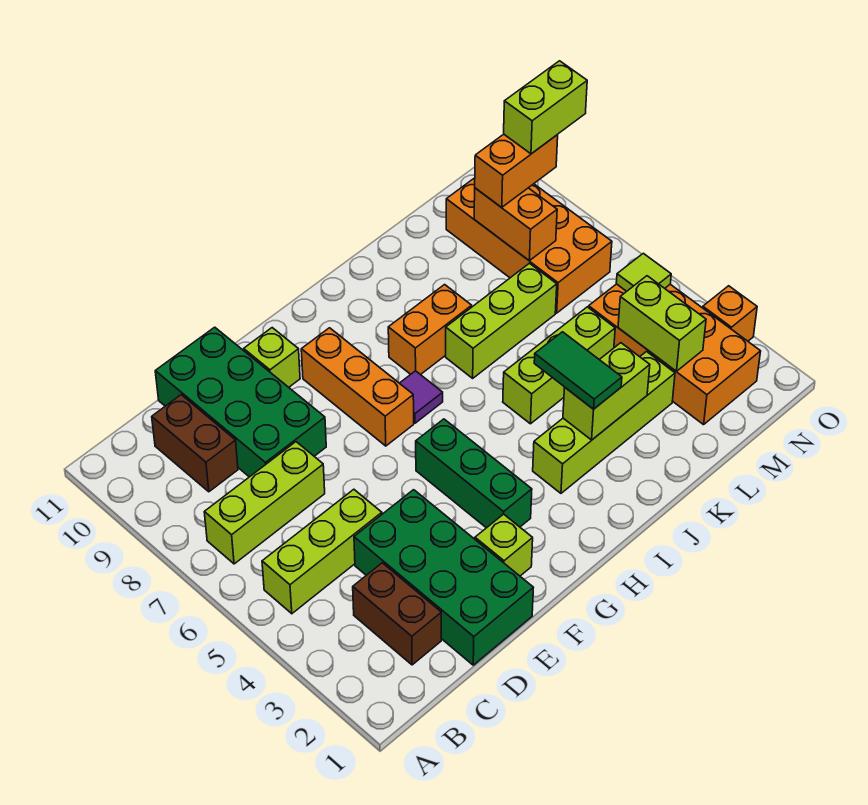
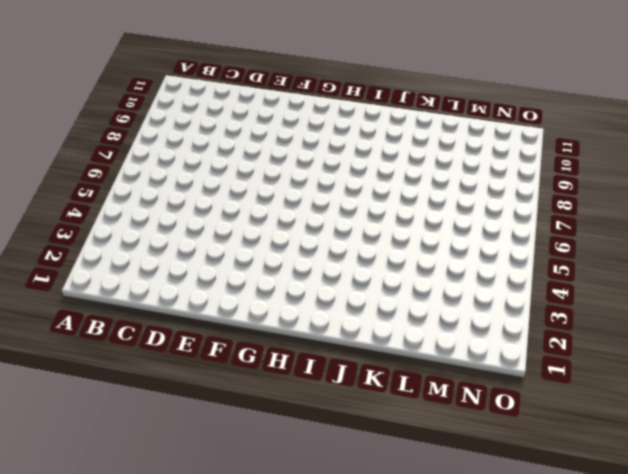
none -> lime brick B5:D5 level 1
none -> lime brick B7:D7 level 1
none -> brown brick C2:C3 level 1

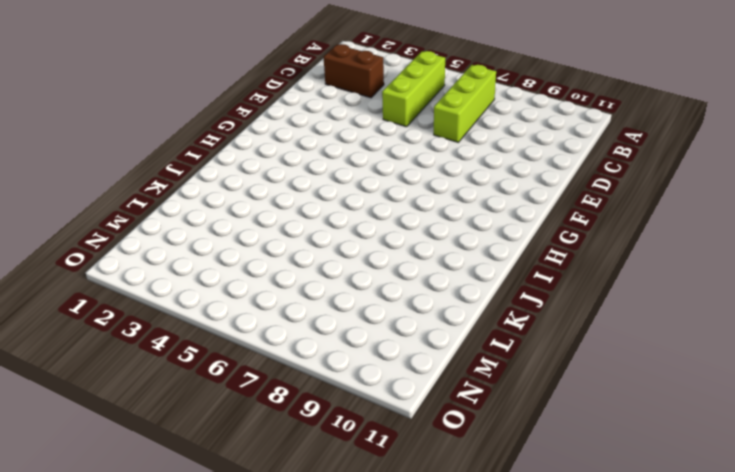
none -> brown brick C9:C10 level 1
none -> green brick D1:E4 level 1
none -> green brick D8:E11 level 1

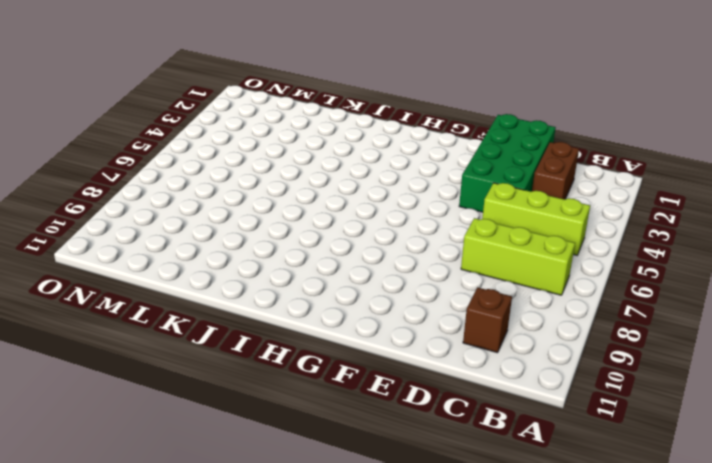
brown brick C10 level 1 -> brown brick C9:C10 level 1
none -> green brick D8:E11 level 1
none -> lime brick F2 level 1
none -> lime brick F10 level 1

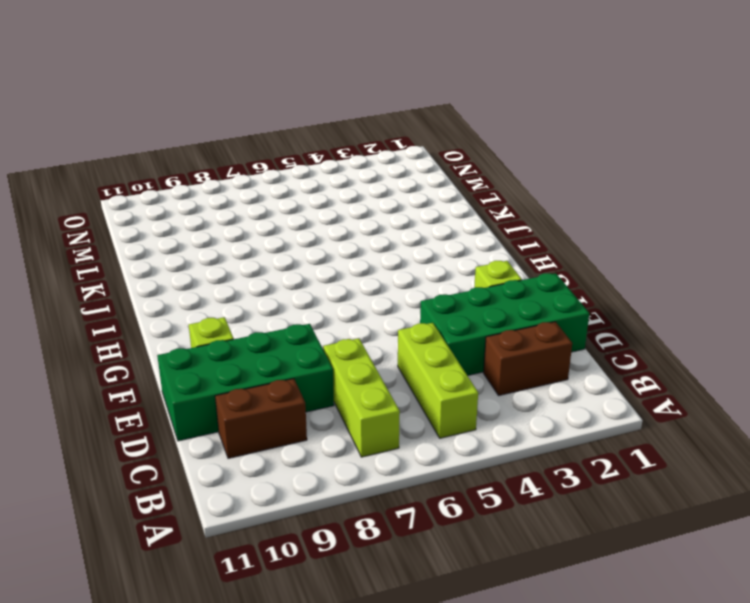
none -> green brick G3:G5 level 1
none -> orange brick G7:G9 level 1
none -> purple tile H7 level 1

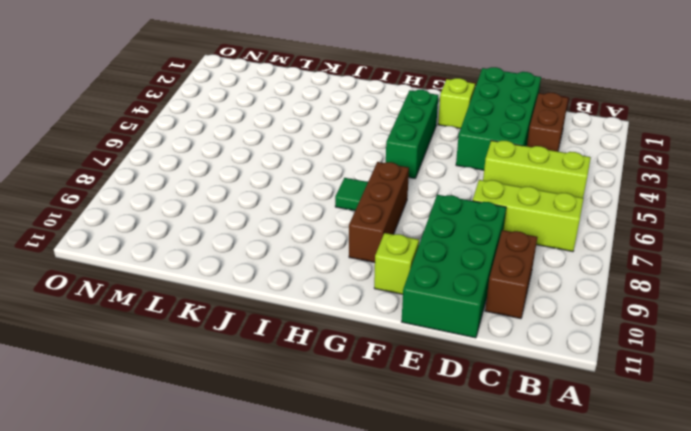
brown brick G7:G9 level 1 -> orange brick G7:G9 level 1
green tile H7 level 1 -> purple tile H7 level 1
none -> lime brick I3:L3 level 1
none -> orange brick I8:J8 level 1
none -> lime brick J5:L5 level 1

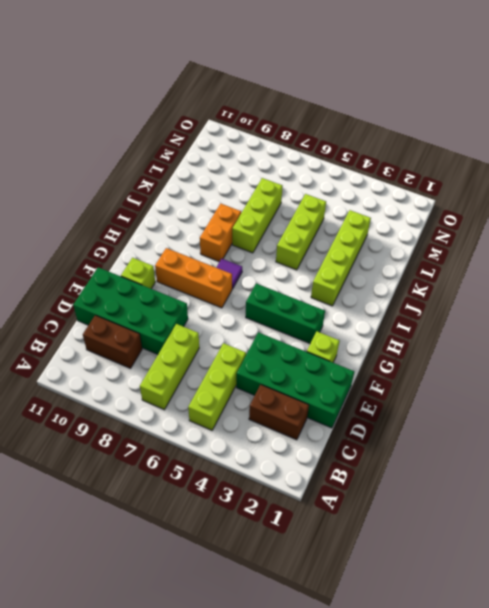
none -> orange brick M2:N5 level 1
none -> orange brick M7:N10 level 1
none -> orange brick O3 level 1

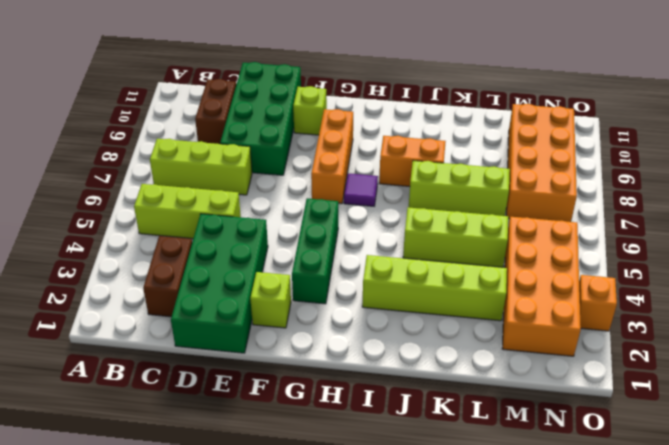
none -> lime brick J3:K3 level 2
none -> lime brick M3:M4 level 2
none -> orange brick M8:M9 level 2

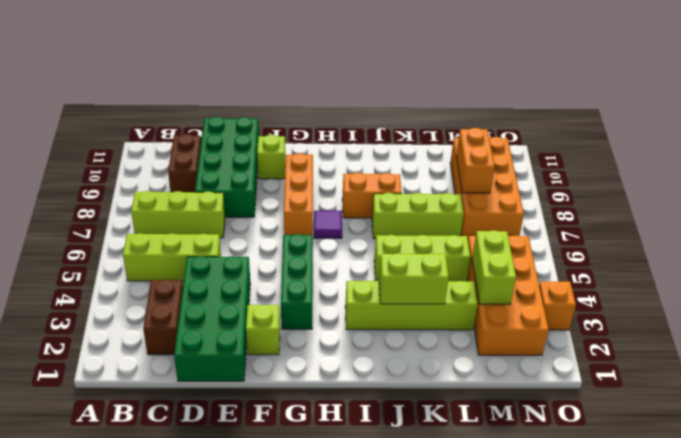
none -> lime tile N5 level 2
none -> green tile J3:J4 level 3
none -> orange brick M9:N9 level 3

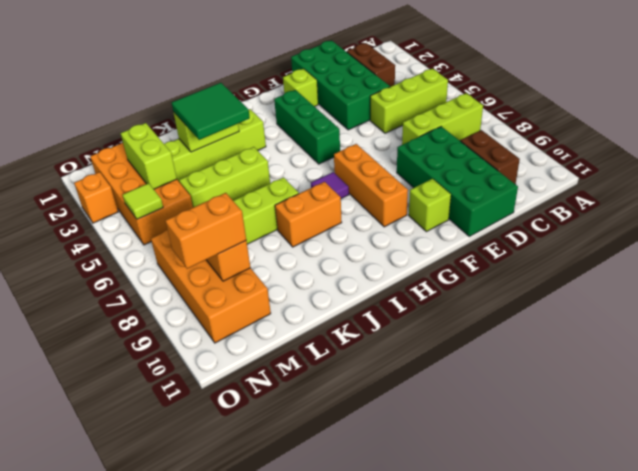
green tile J3:K4 level 3 -> green tile J3:J4 level 3
none -> lime brick N9:O9 level 4

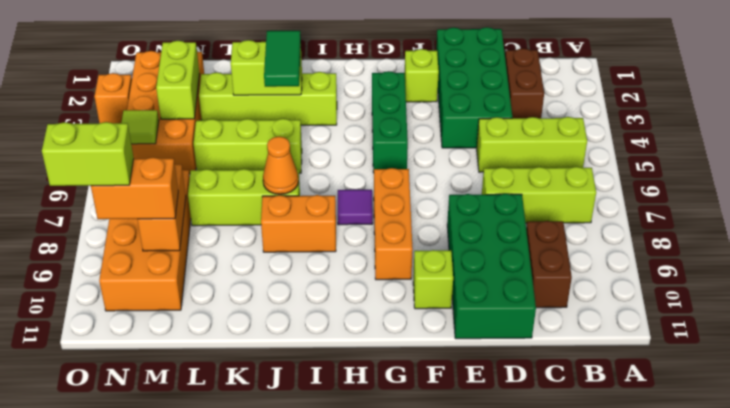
orange cone J7 level 2 -> none

